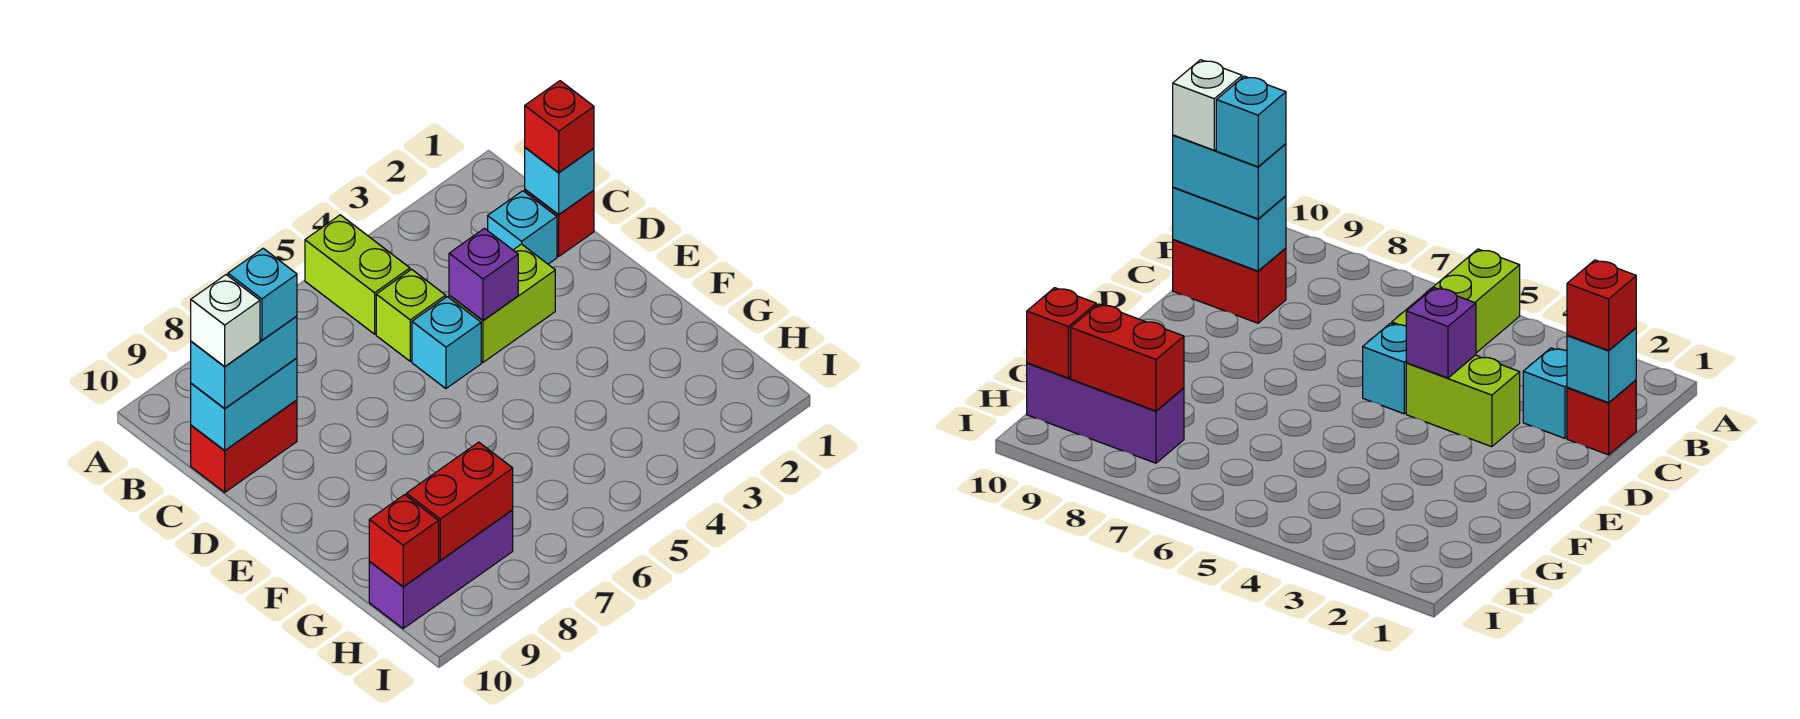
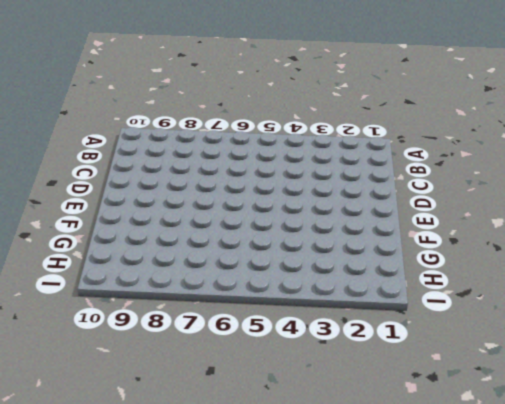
none -> lime brick A5:B5 level 1
none -> red brick C1 level 1
none -> cyan brick C2 level 1

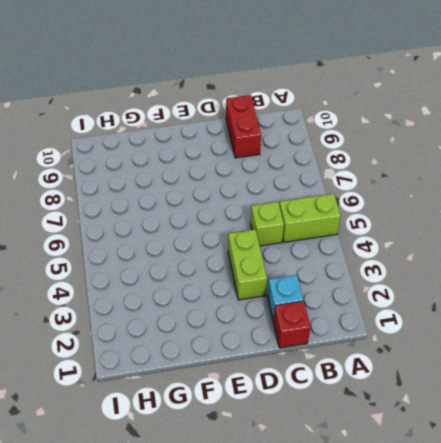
none -> cyan brick D5 level 1
none -> purple brick H8:H10 level 1
none -> cyan brick C1 level 2

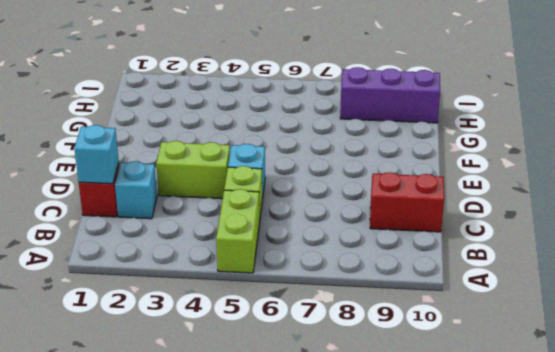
none -> cyan brick C9:C10 level 2
none -> purple brick D4 level 2
none -> red brick H8:H9 level 2

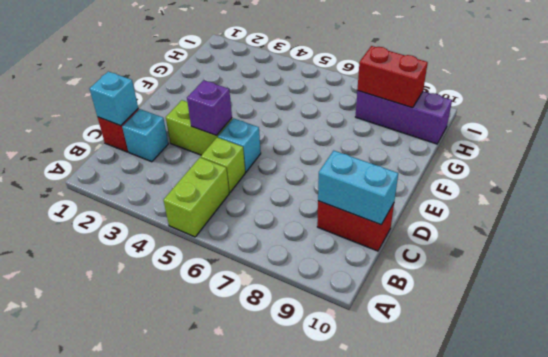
none -> red brick H10 level 2
none -> red brick C1 level 3
none -> cyan brick C9:C10 level 3

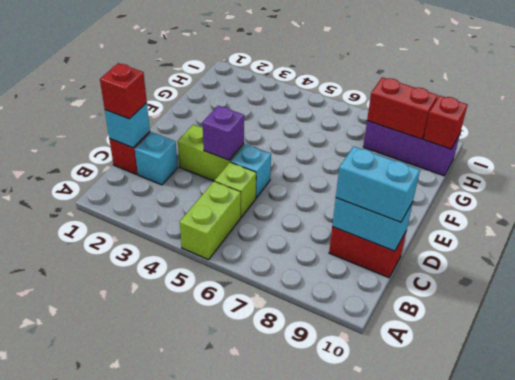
none -> cyan brick C9 level 4
none -> white brick C10 level 4

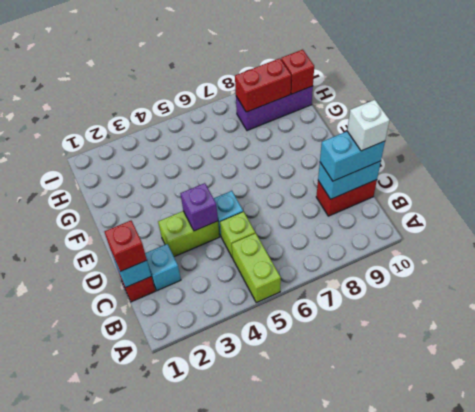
none -> cyan brick C9 level 4

